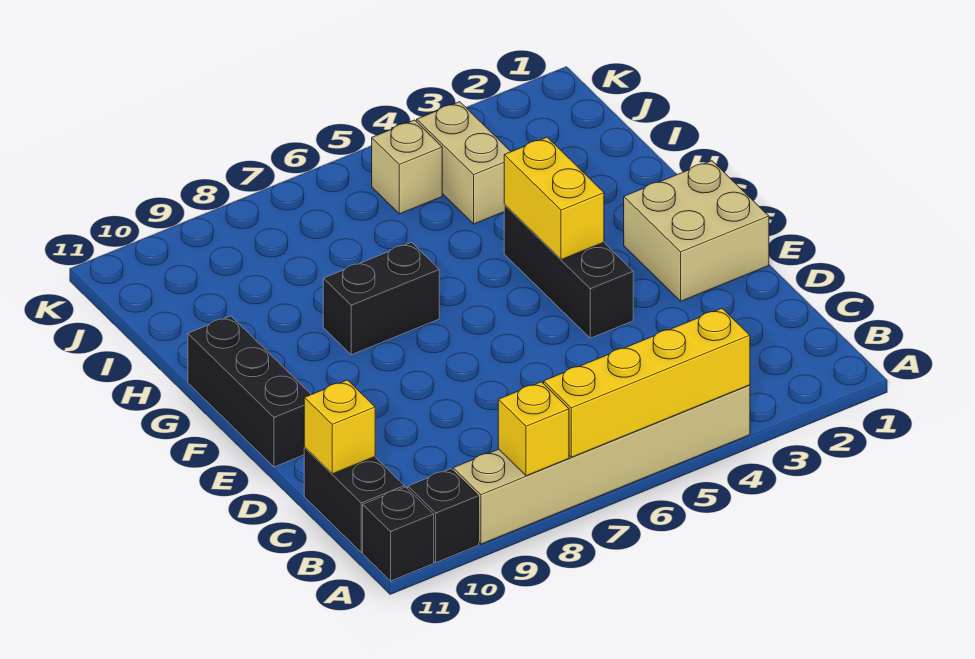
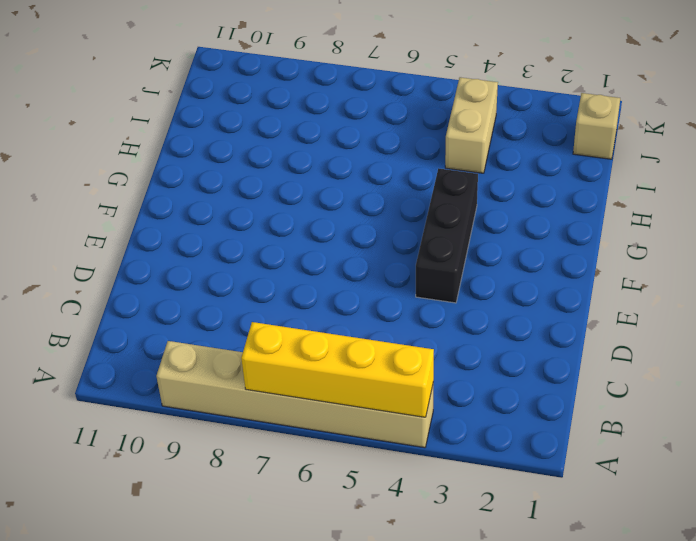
tan brick J1 level 1 -> tan brick J5 level 1
none -> black brick A10 level 1
none -> black brick A11 level 1
none -> black brick B11:C11 level 1

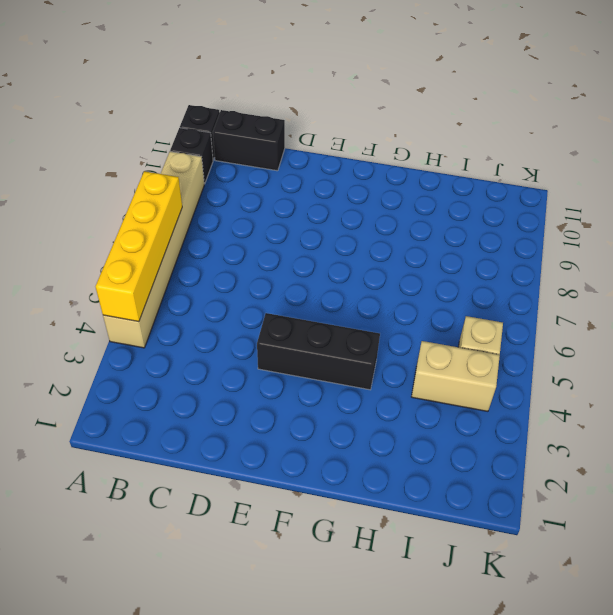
none -> tan brick E1:F2 level 1
none -> black brick E11:G11 level 1
none -> black brick G7:G8 level 1

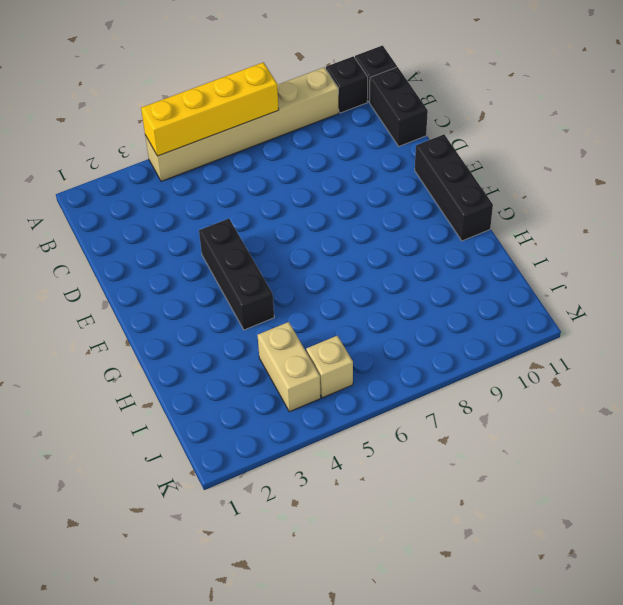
none -> tan brick E1:F2 level 1
none -> black brick G7:G8 level 1
none -> yellow brick A8 level 2

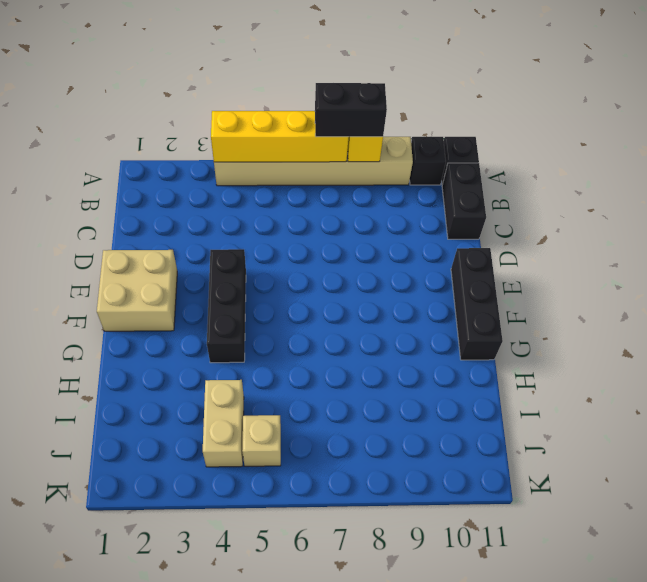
black brick A7:A8 level 3 -> black brick G7:G8 level 1
none -> yellow brick C11 level 2
none -> yellow brick F4:G4 level 2

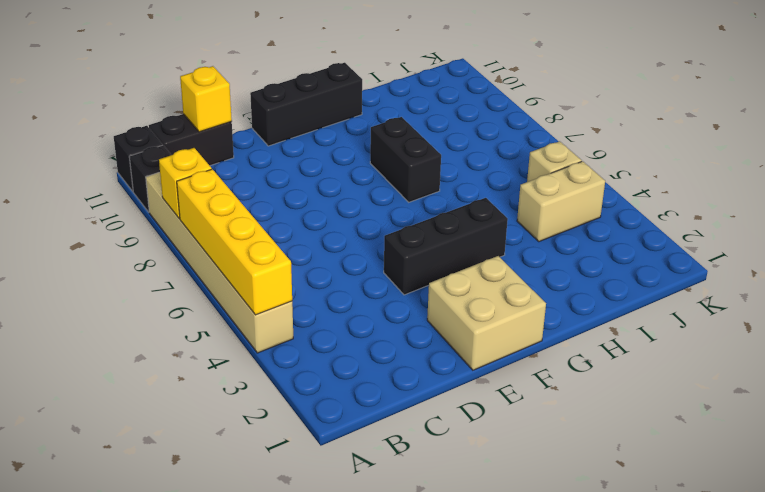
none -> yellow brick F4:G4 level 2

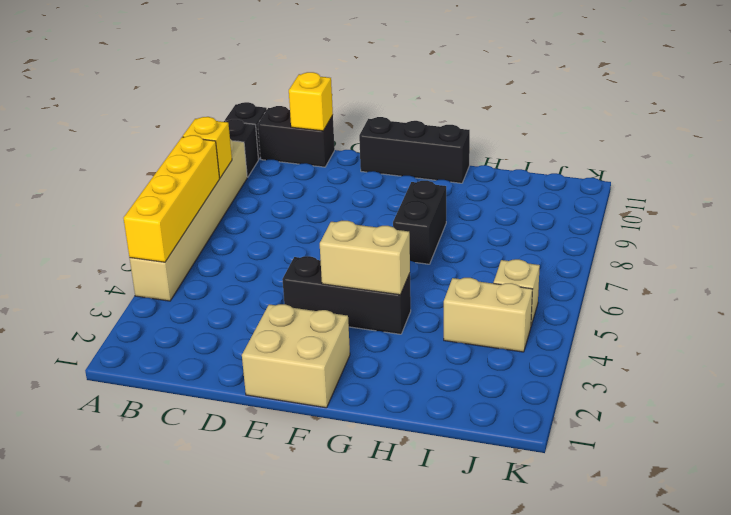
tan brick F4:G4 level 2 -> yellow brick F4:G4 level 2

